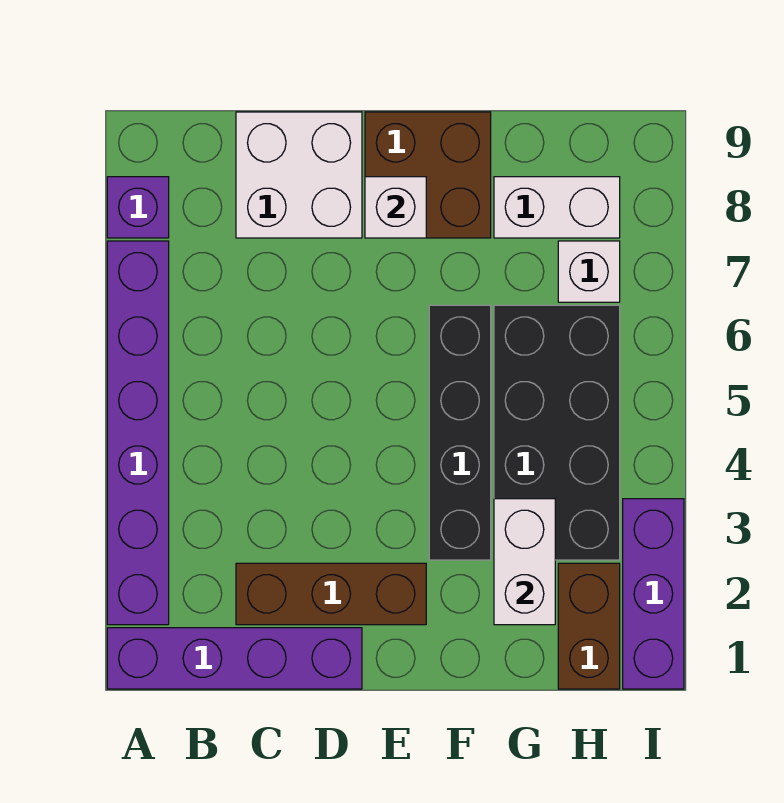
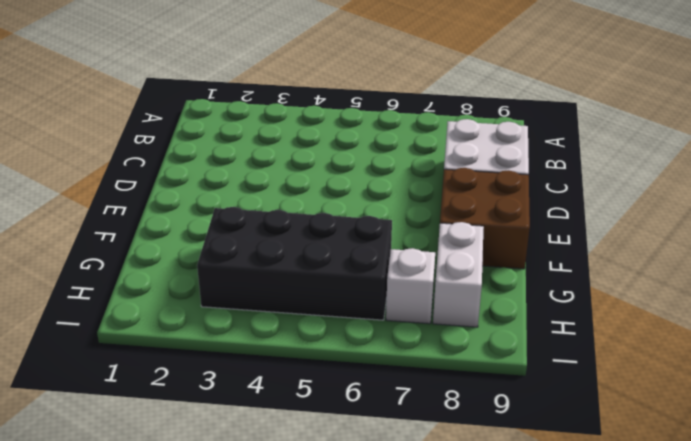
none -> purple brick A1:D1 level 1
none -> purple brick A2:A7 level 1
none -> purple brick A8 level 1

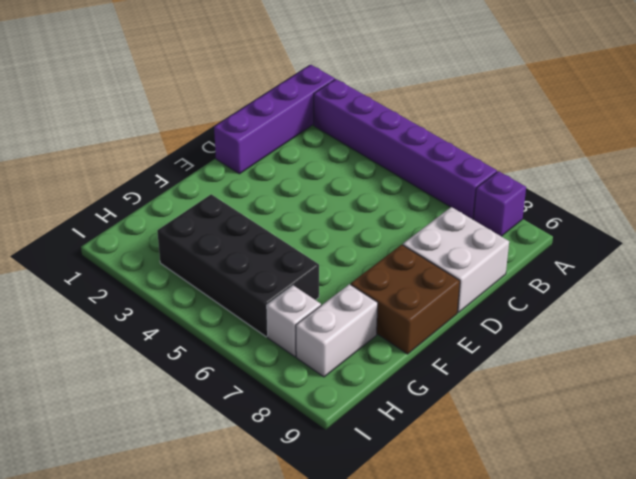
none -> brown brick C2:E2 level 1
none -> black brick F3:F6 level 1
none -> brown brick H1:H2 level 1

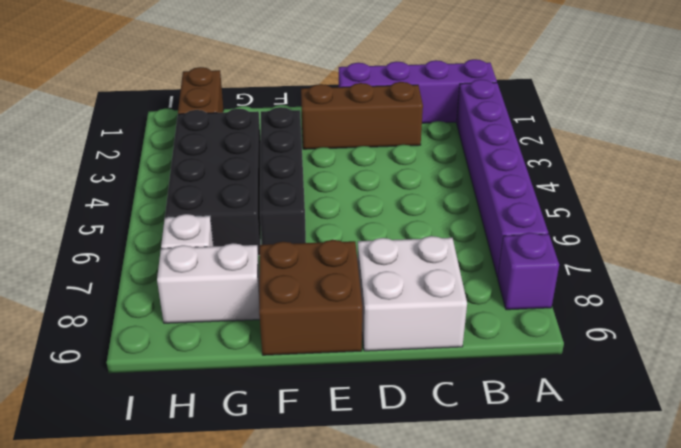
none -> purple brick I1:I3 level 1
none -> white brick E8 level 2
none -> white brick G2:G3 level 2

